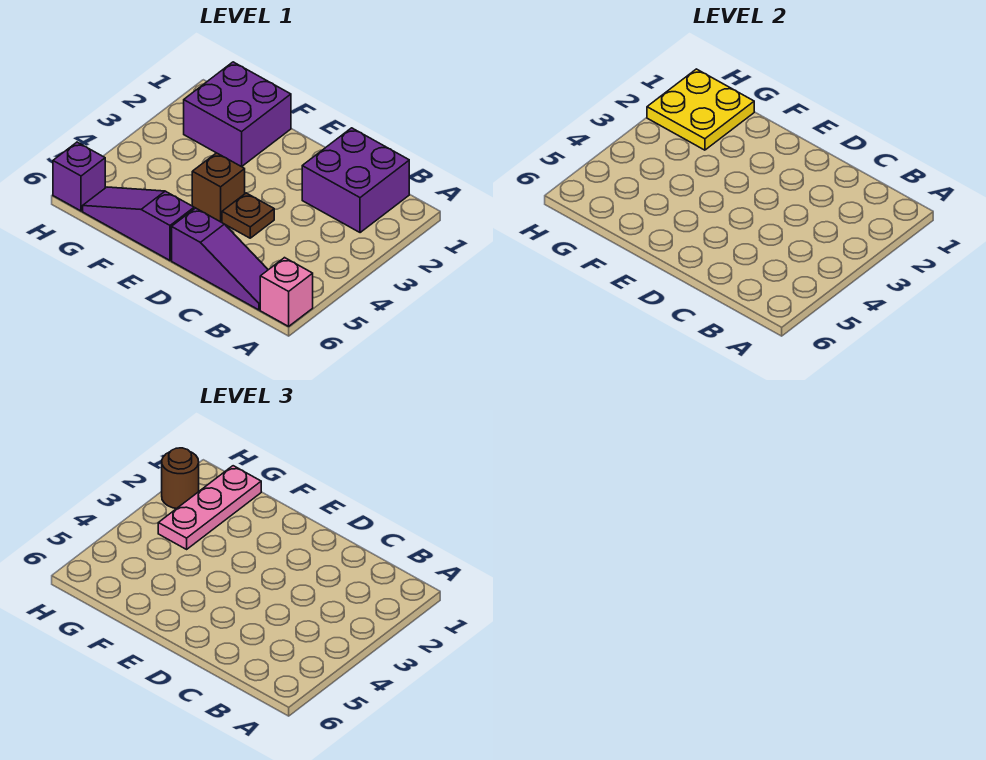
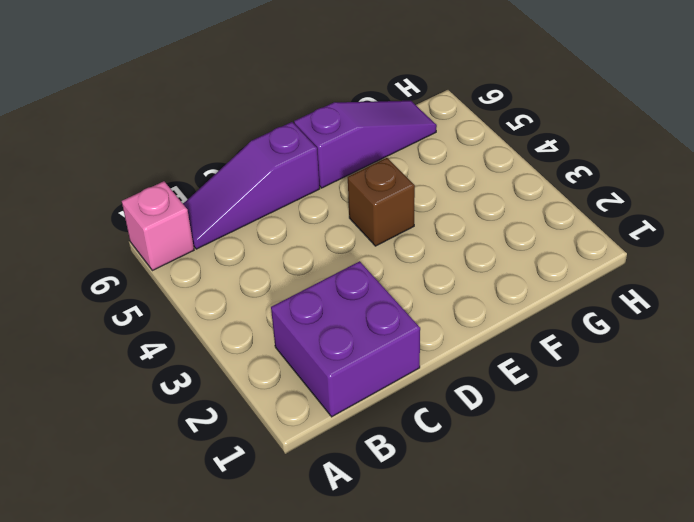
none -> brown plate D4 level 1
none -> purple brick F1:G2 level 1

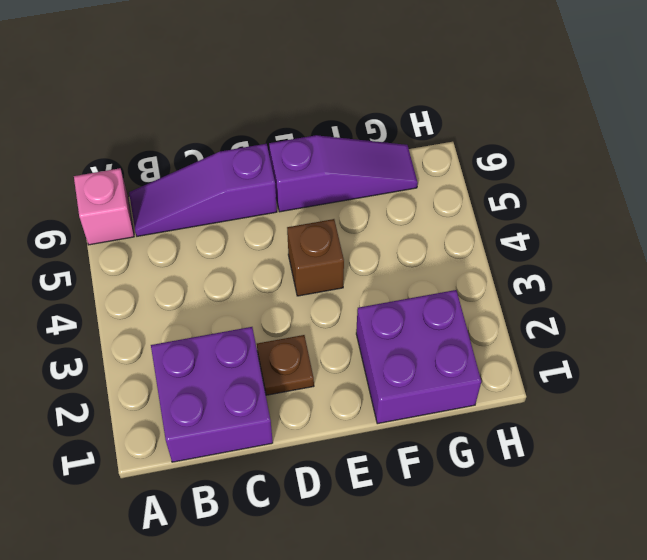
brown plate D2 level 1 -> brown plate D4 level 1
none -> purple brick H6 level 1
none -> yellow plate G1:H2 level 2

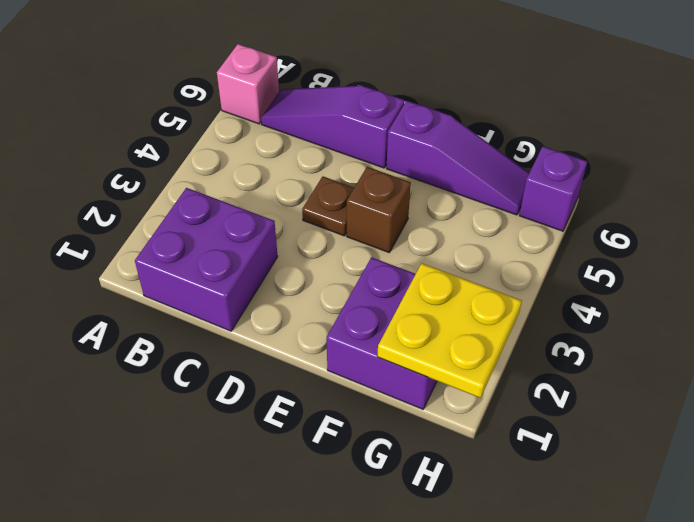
none -> pink plate G1:G3 level 3
none -> brown round brick H2 level 3

